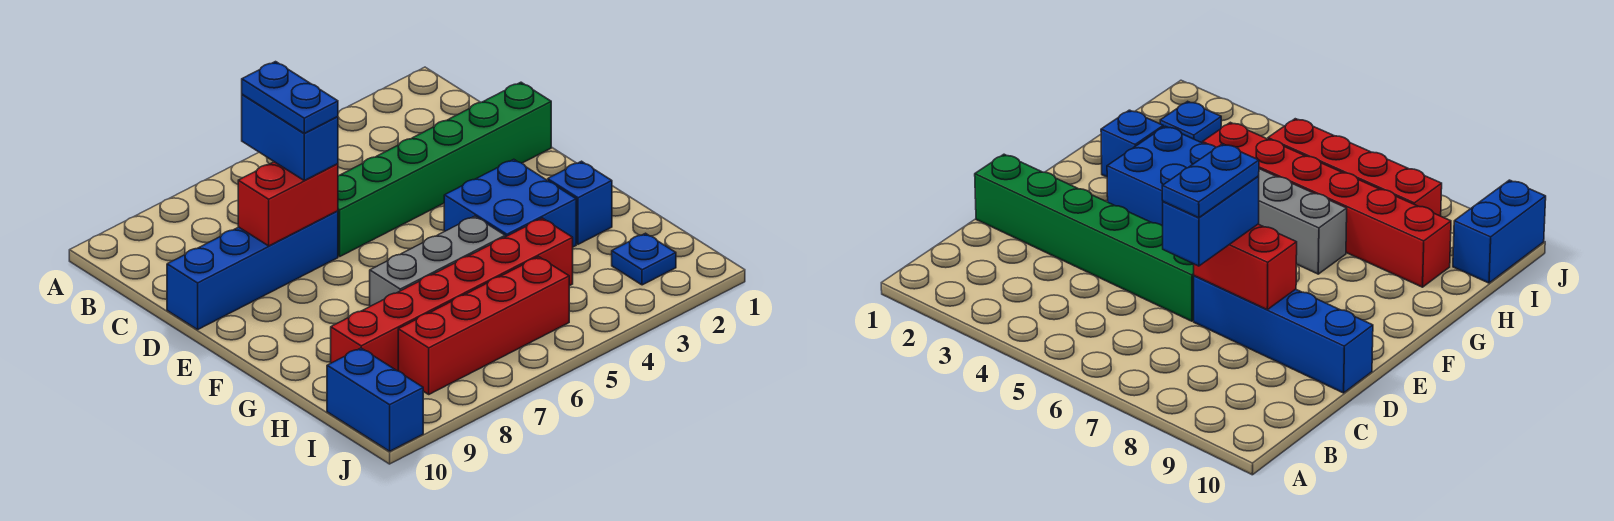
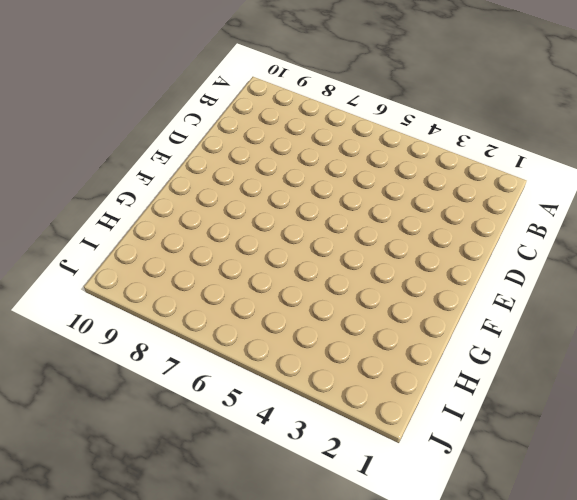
none -> green brick D1:D6 level 1
none -> blue brick D7:D10 level 1
none -> blue brick F3:G4 level 1

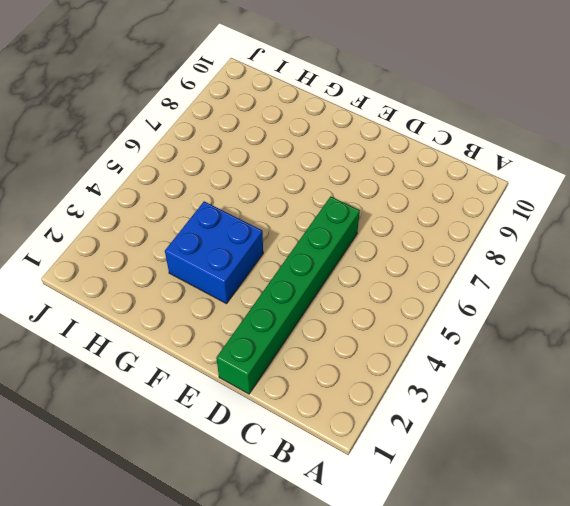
none -> blue brick D7:D10 level 1
none -> blue brick G2 level 1
none -> grey brick G5:G7 level 1

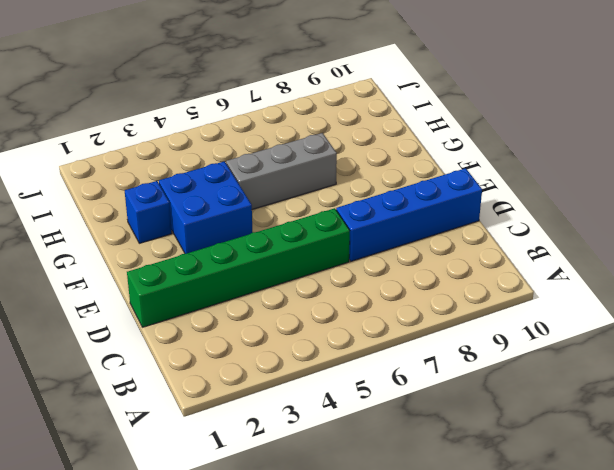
none -> red brick H4:H9 level 1
none -> blue plate I2 level 1
none -> red brick I5:I8 level 1

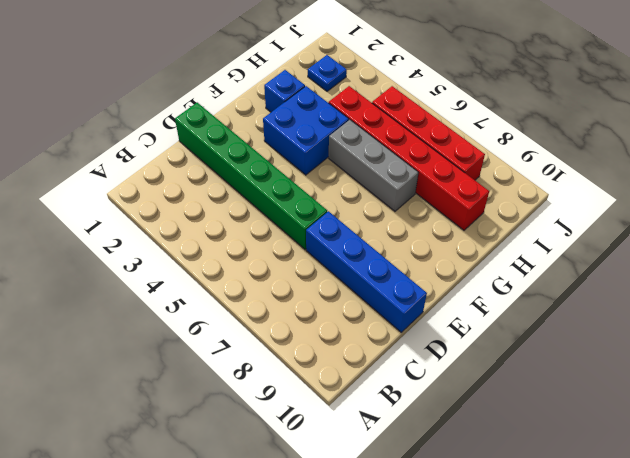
none -> blue brick I10:J10 level 1
none -> red brick D7:D8 level 2
none -> blue brick C7:D7 level 3

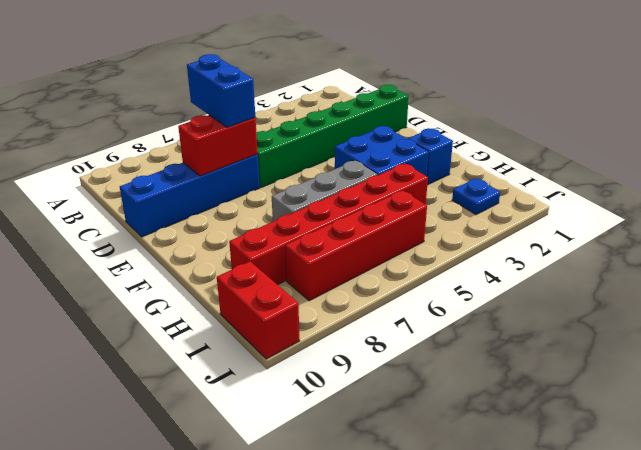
red brick I10:J10 level 1 -> blue brick I10:J10 level 1
none -> blue plate C7:D7 level 4

